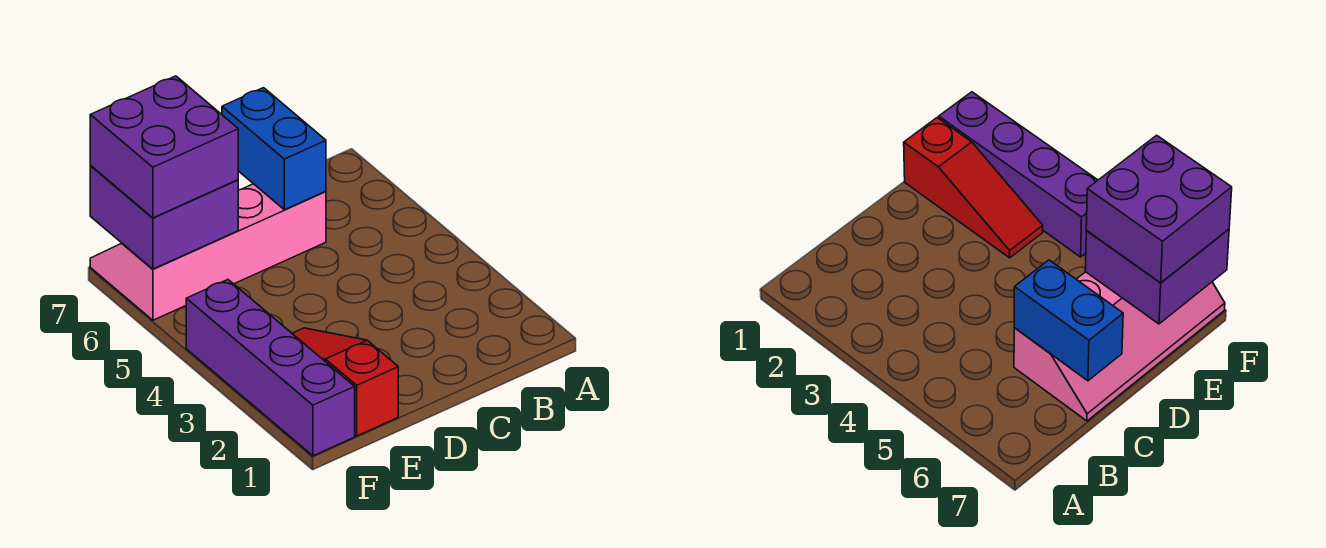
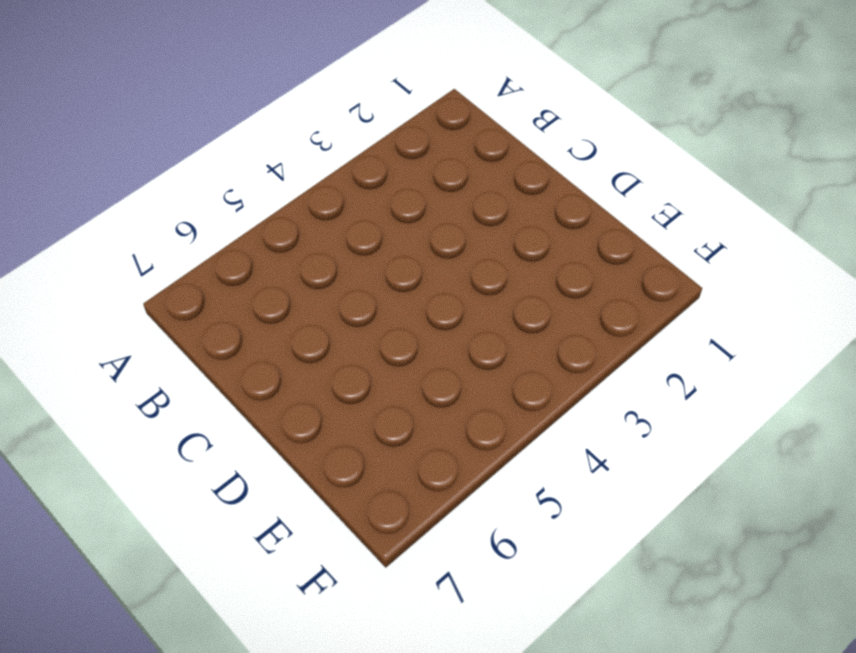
none -> pink slope C6:F7 level 1 top 6
none -> red slope E1:E3 level 1 top 1

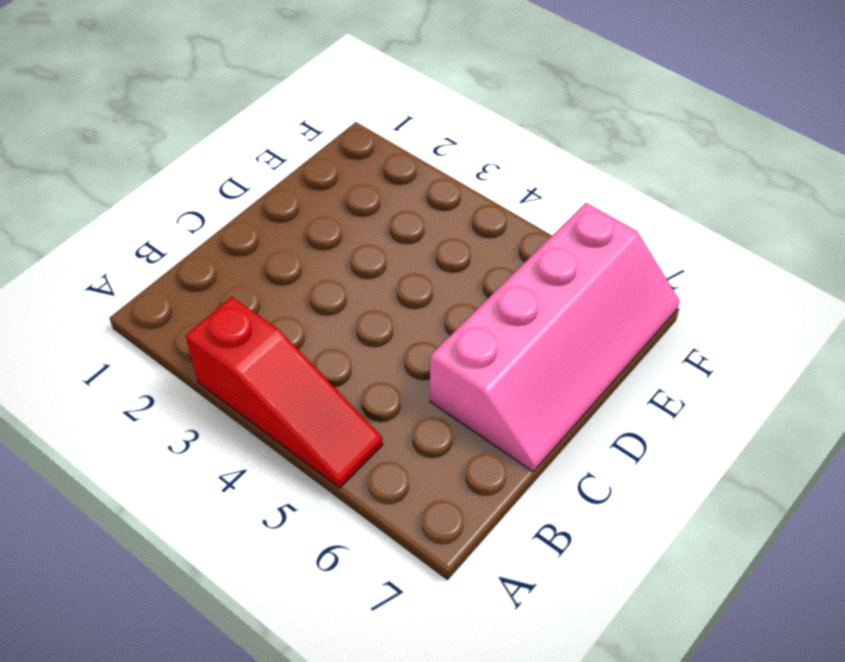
red slope A3:A5 level 1 top 3 -> red slope E1:E3 level 1 top 1
none -> purple brick F1:F4 level 1
none -> blue brick C6:C7 level 2

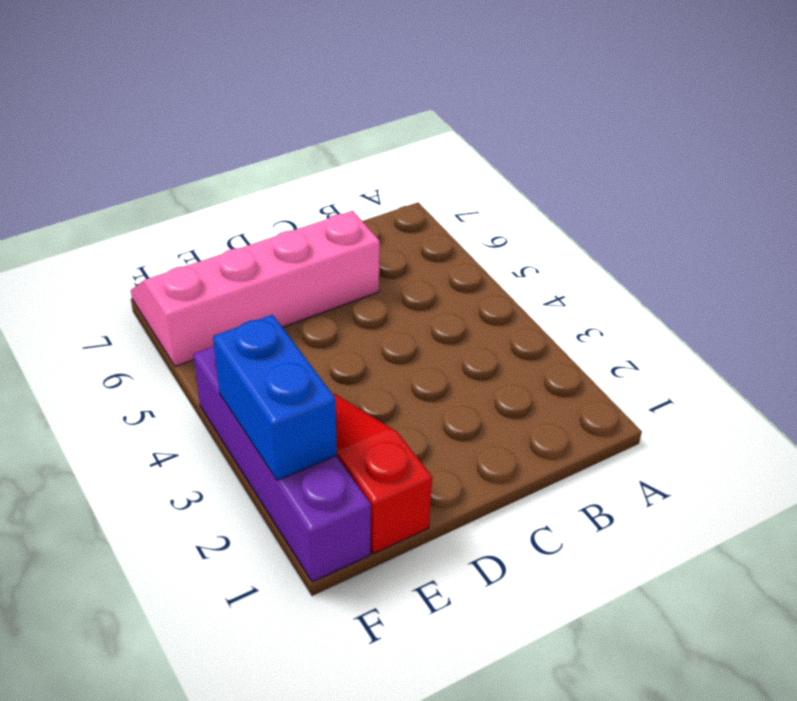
blue brick F2:F3 level 2 -> blue brick C6:C7 level 2
none -> purple brick E6:F7 level 2
none -> purple brick E6:F7 level 3

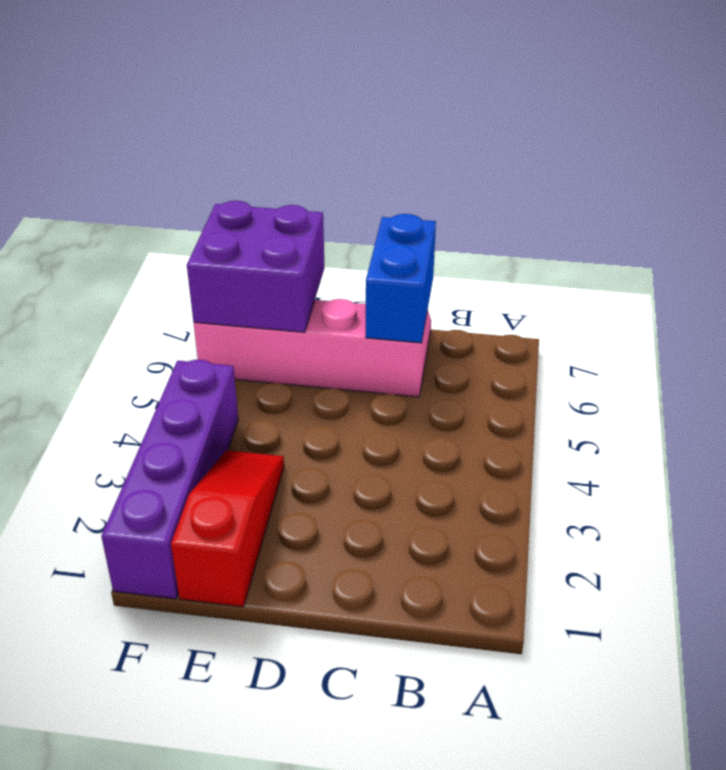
none -> purple brick E6:F7 level 3

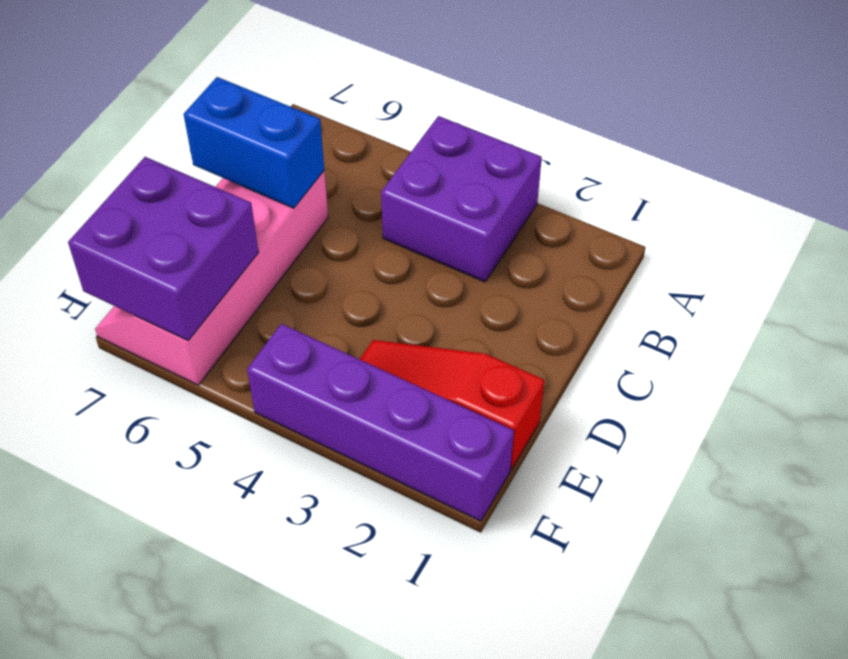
purple brick A3:B4 level 1 -> purple brick E6:F7 level 3

